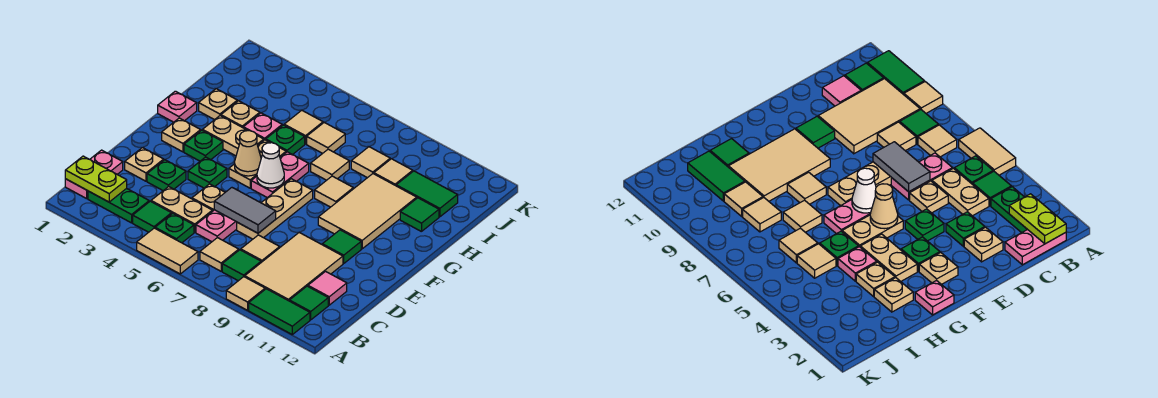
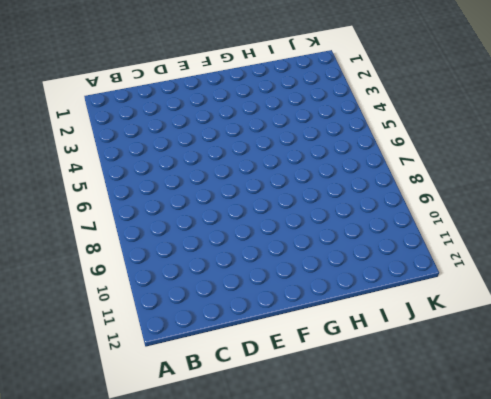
none -> tan tile A5:A6 level 1
none -> tan tile A9 level 1
none -> green tile A10:A11 level 1
none -> pink plate B1:C1 level 1

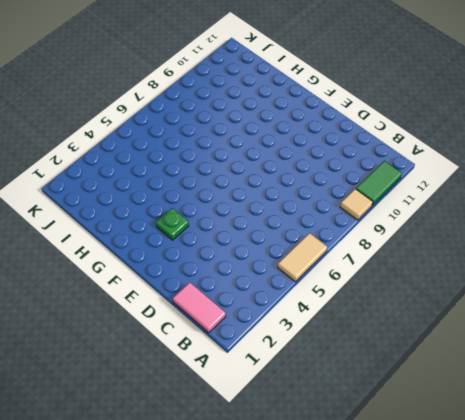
pink tile B1:C1 level 1 -> pink plate B1:C1 level 1
none -> green plate B2:B3 level 1
none -> green tile B4 level 1
none -> green plate B5 level 1
none -> tan tile B7 level 1

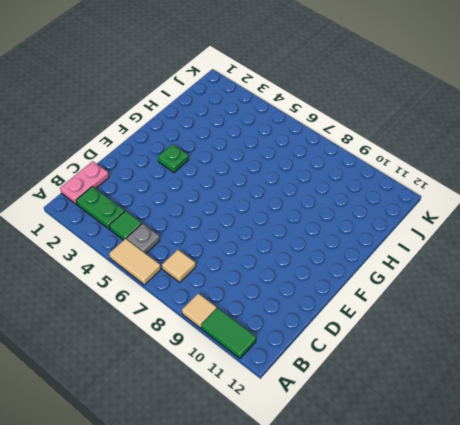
grey plate B5 level 1 -> green plate B5 level 1
none -> green tile B8 level 1
none -> tan tile B9:D10 level 1
none -> green tile B11 level 1
none -> tan plate C4:C5 level 1

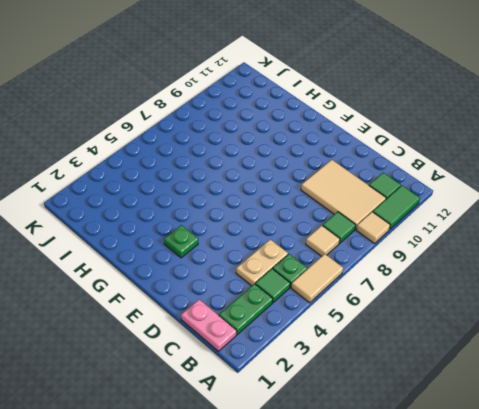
none -> pink plate C6:D6 level 1
none -> tan tile C8 level 1
none -> pink tile C11 level 1
none -> tan plate D2 level 1

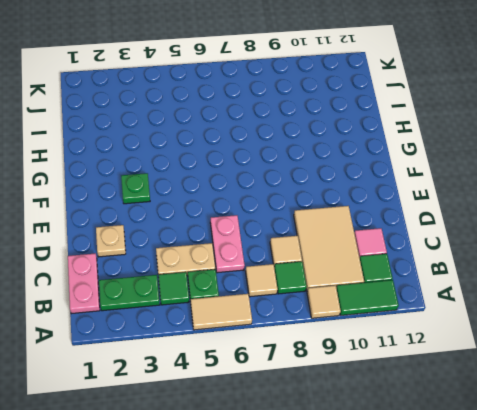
none -> green plate D3 level 1
none -> tan plate D5 level 1
none -> tan plate D7:F7 level 1
none -> green plate E4 level 1

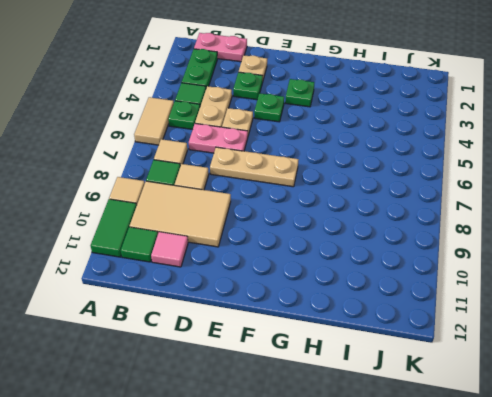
none -> green tile E10 level 1
none -> tan plate F2 level 1
none -> tan plate F5:G5 level 1
none -> pink plate F6:G6 level 1

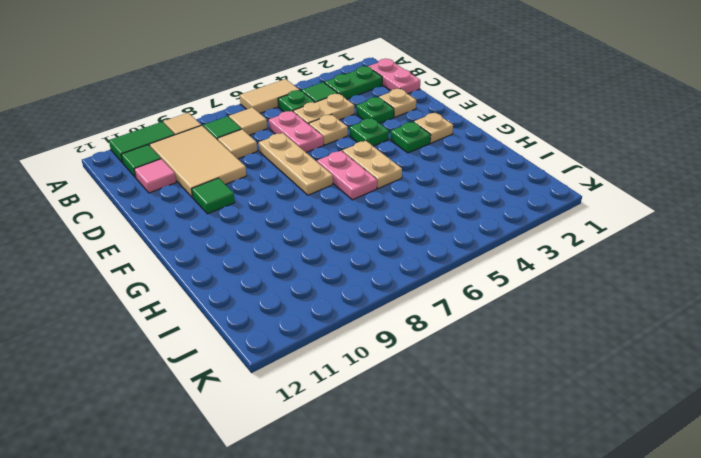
none -> tan tile F9:H10 level 1
none -> pink plate G1 level 1
none -> tan plate G3:G4 level 1
none -> tan tile G8 level 1

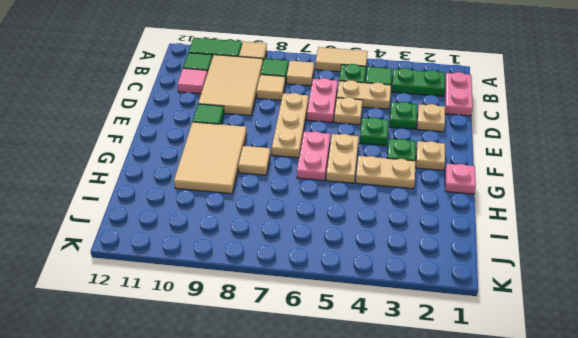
none -> tan plate H2 level 1
none -> tan plate H3 level 1
none -> pink plate H4 level 1
none -> green plate H5 level 1

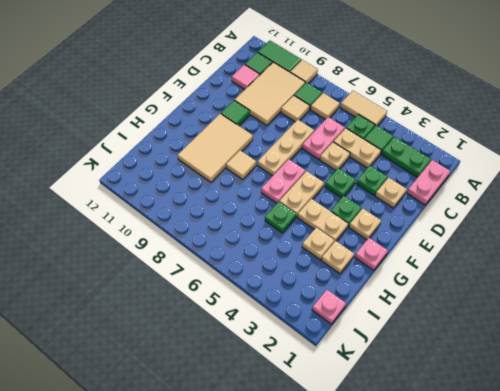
pink plate J1 level 1 -> pink plate H4 level 1
none -> tan tile H7 level 1
none -> green tile H11 level 1
none -> tan tile I5 level 1
none -> tan tile I6 level 1

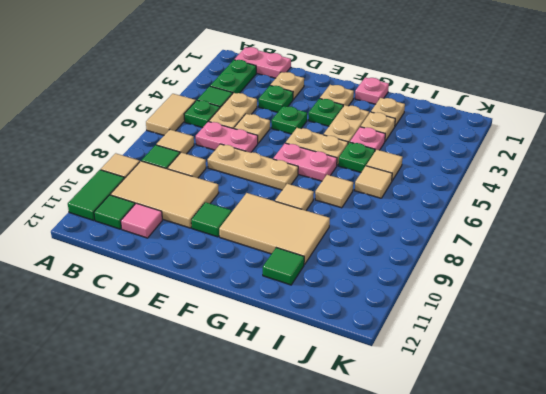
none -> tan tile I8 level 1
none -> tan tile I9 level 1
none -> green tile I10:I11 level 1
none -> lime plate B1:B2 level 2

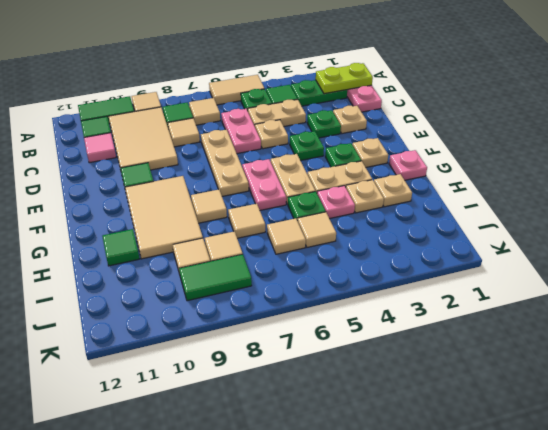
green tile J8:J9 level 1 -> green tile I10:I11 level 1
none -> grey tile D6:D7 level 2
none -> tan cone F5 level 2
none -> white cone F6 level 2

